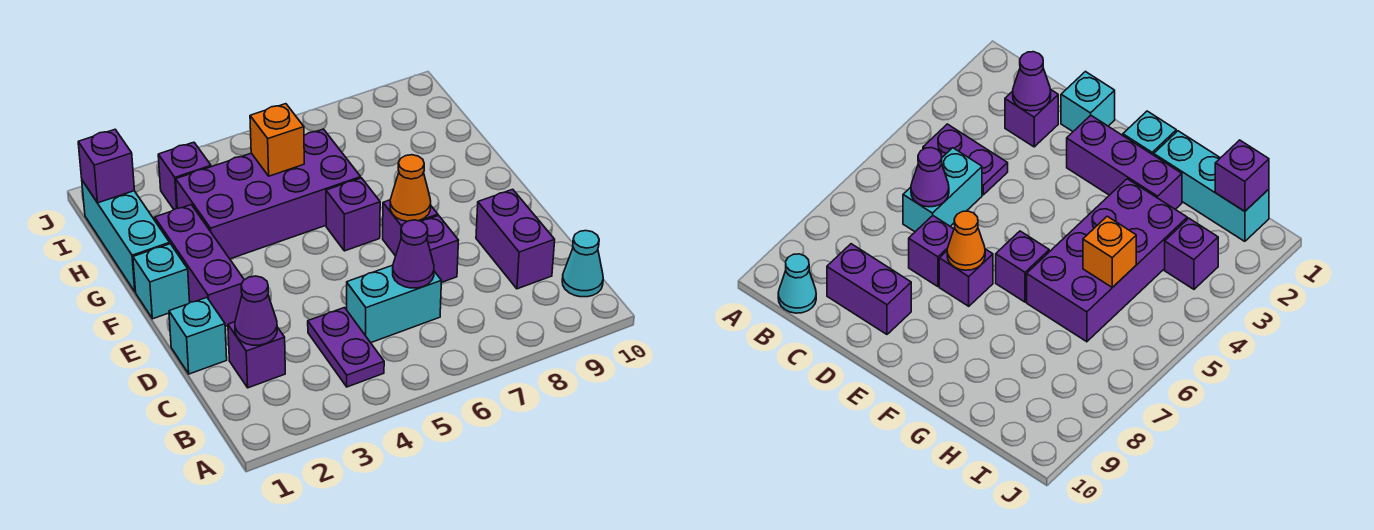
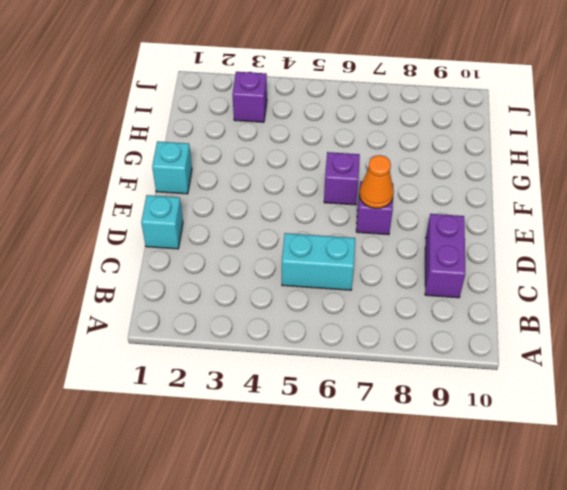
none -> purple plate B4:C4 level 1
none -> cyan cone B10 level 1
none -> purple brick C2 level 1

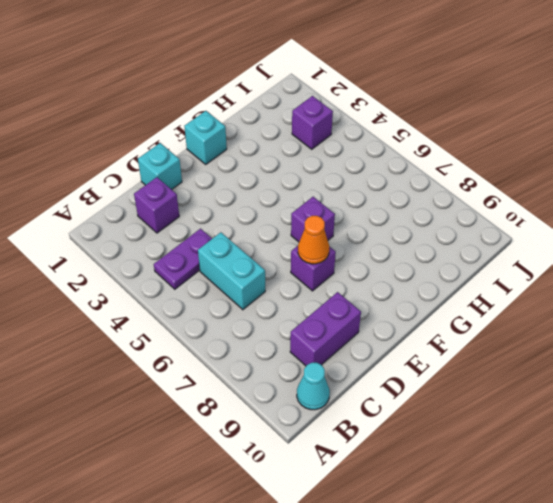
none -> purple brick D7 level 1
none -> purple brick E2:G2 level 1
none -> cyan brick G1:I1 level 1

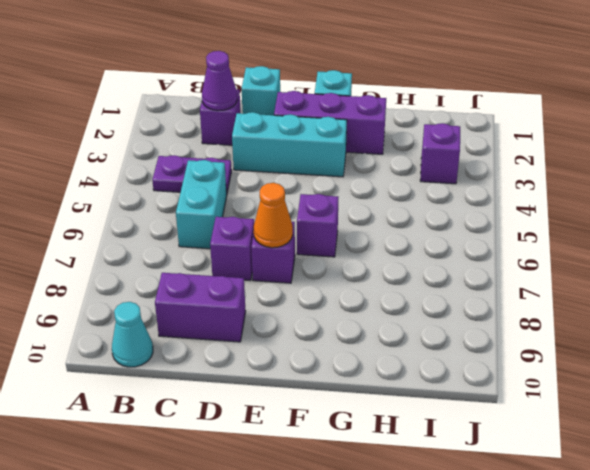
cyan brick D3:F3 level 1 -> cyan brick G1:I1 level 1
none -> purple brick G3:H6 level 1
none -> purple cone C6 level 2
none -> orange brick H5 level 2

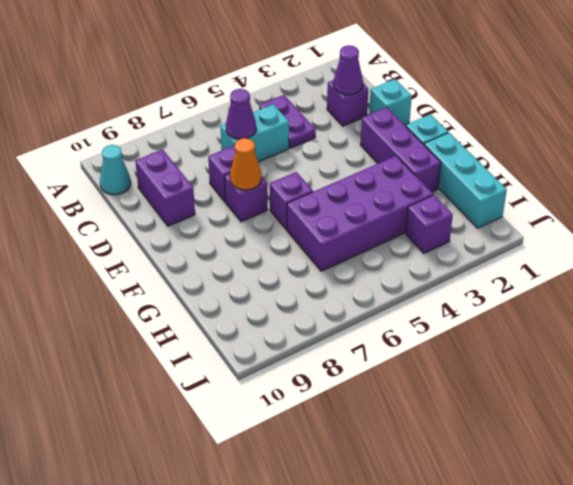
none -> orange brick H5 level 2
none -> purple brick I1 level 2

